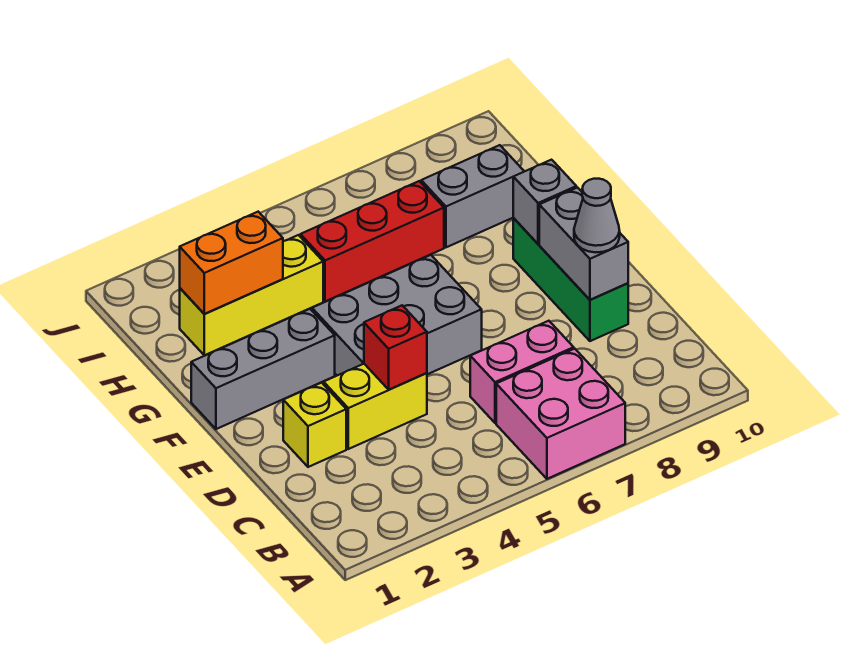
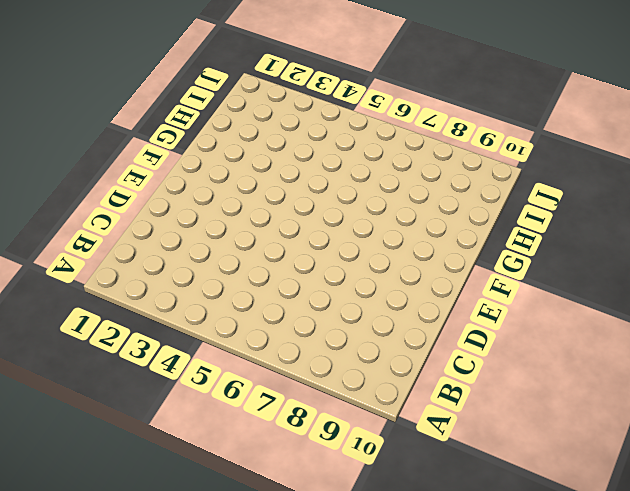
none -> pink brick A6:B7 level 1
none -> pink brick C6:C7 level 1
none -> yellow brick D2 level 1

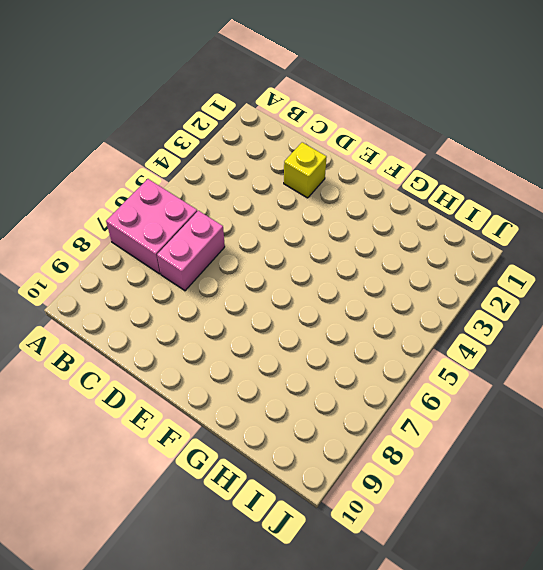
none -> yellow brick D3:D4 level 1
none -> green brick D9:F9 level 1
none -> grey brick E4:F6 level 1

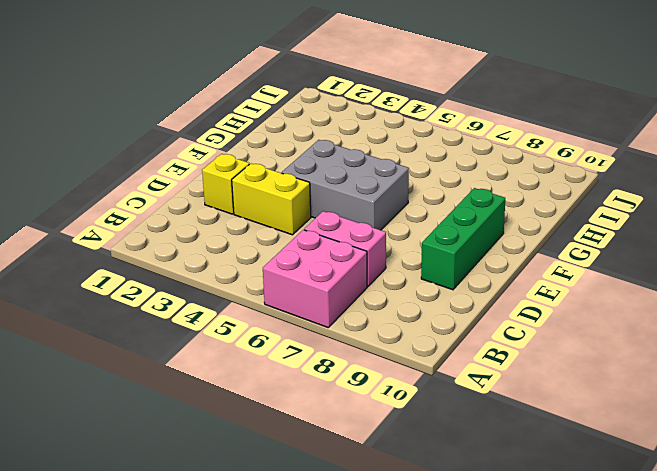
none -> grey brick F1:F3 level 1
none -> yellow brick H2:H4 level 1
none -> red brick H5:H7 level 1

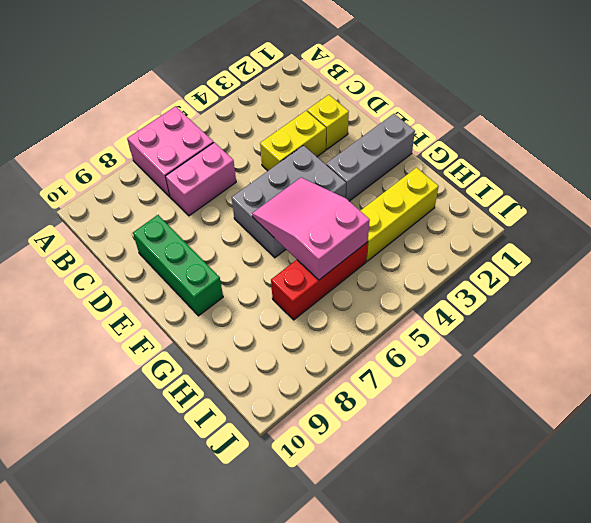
pink slope F5:H6 level 2 top H -> none
none -> grey brick H8:H9 level 1
none -> red brick D4 level 2
none -> grey brick D9:E9 level 2

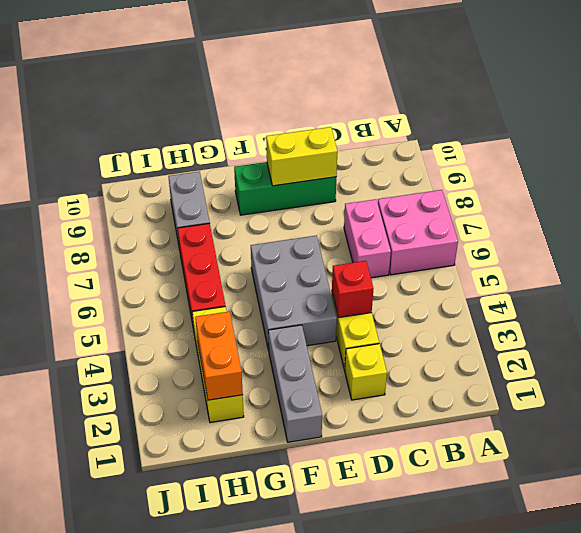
yellow brick D9:E9 level 2 -> grey brick D9:E9 level 2
none -> grey brick F9 level 2
none -> grey cone D9 level 3

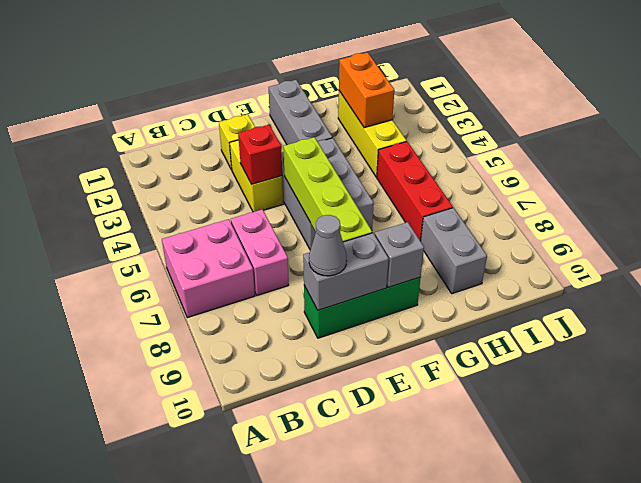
lime brick E5:E8 level 2 -> none

